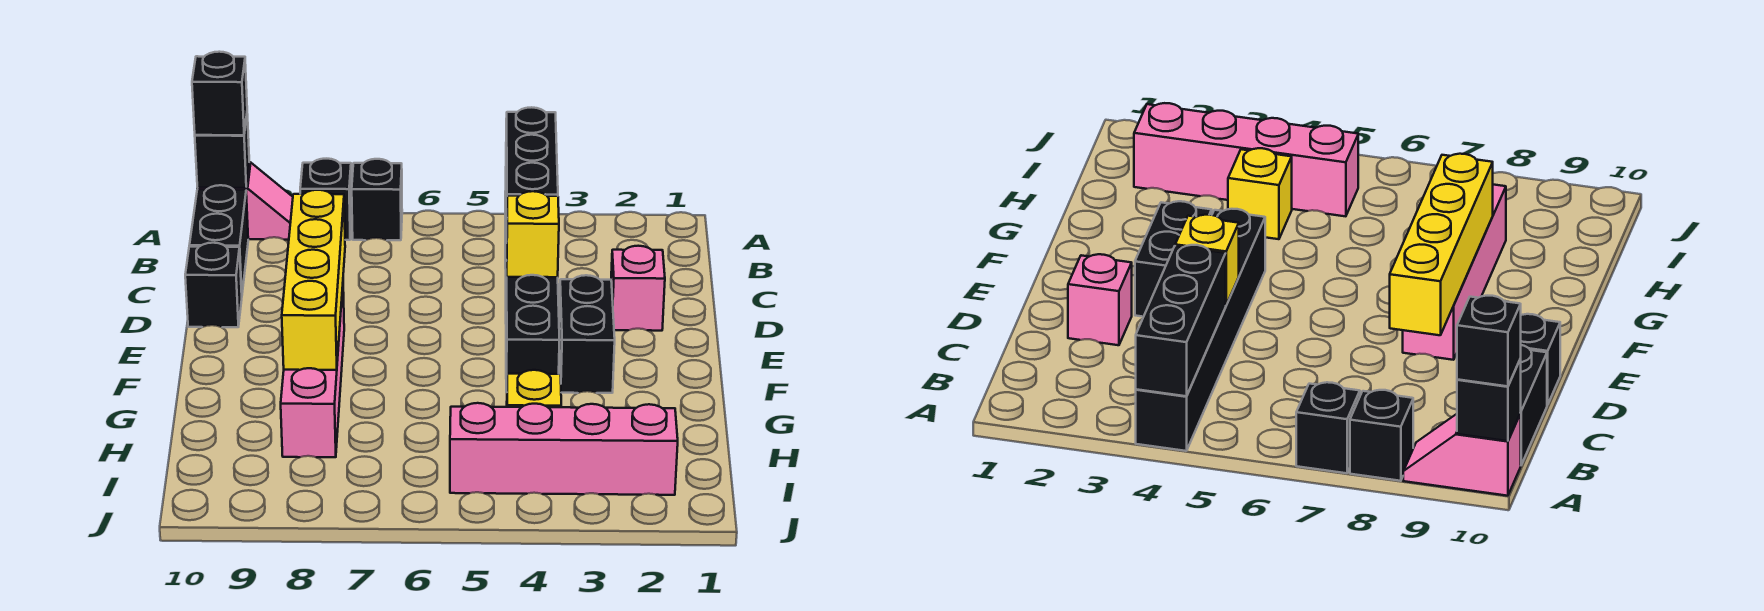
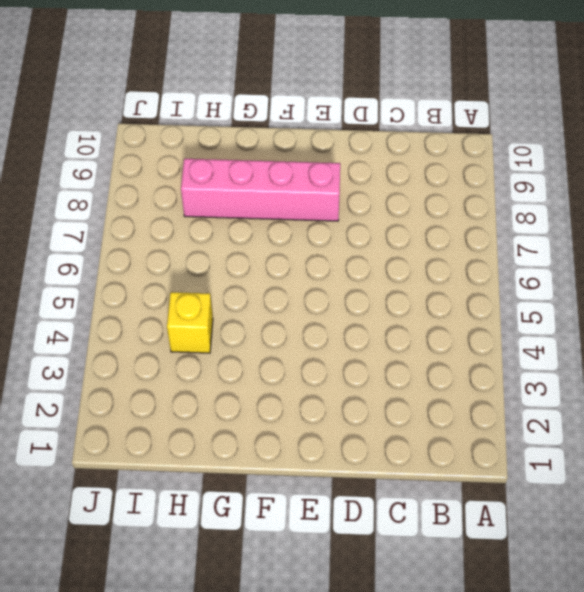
none -> black brick A4:F4 level 1
none -> black brick A7 level 1
none -> black brick A8 level 1

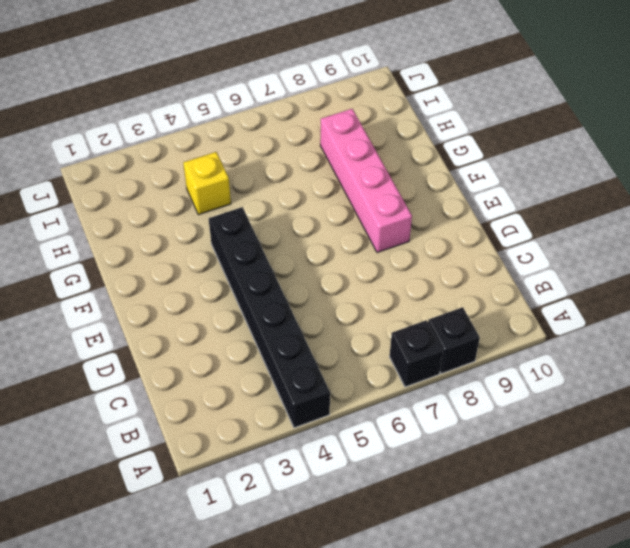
none -> pink slope A9:A10 level 1 top 10
none -> black brick B10:C10 level 1
none -> pink brick D2 level 1

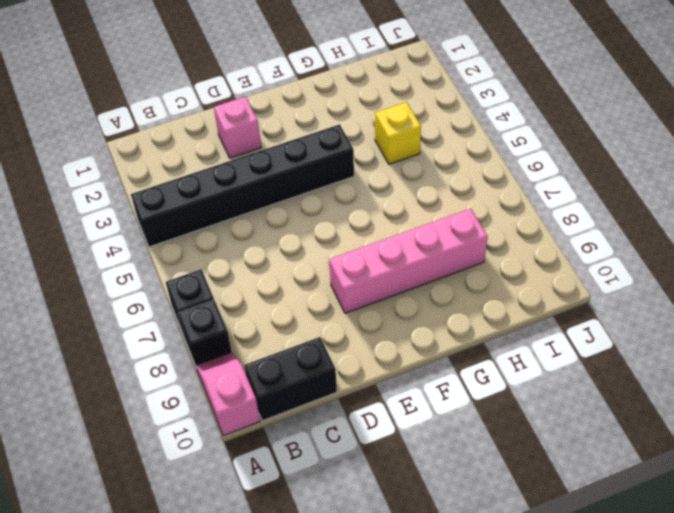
none -> black brick D10 level 1
none -> black brick E3:F3 level 1
none -> pink brick I2:I5 level 1

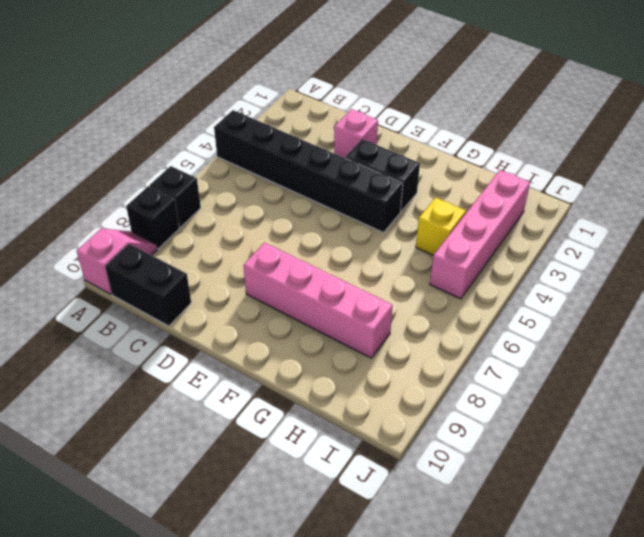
none -> black brick D10 level 1
none -> black brick A4:C4 level 2
none -> black brick A10 level 2

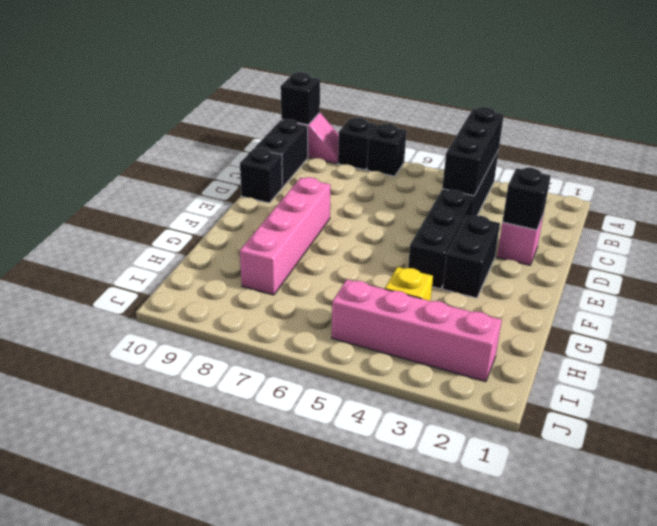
black brick D2 level 2 -> black brick A10 level 3
none -> yellow brick D4 level 2
none -> yellow brick D8:G8 level 2

